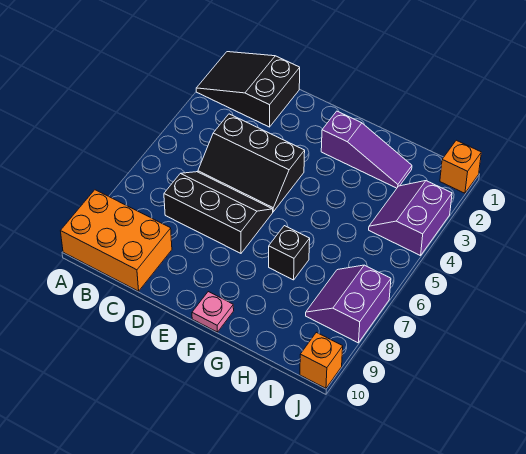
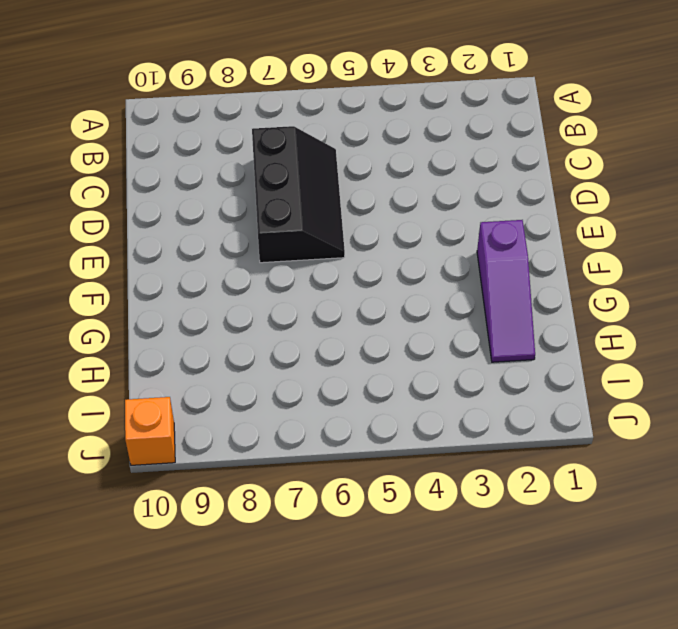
none -> black slope A1:C2 level 1 top C
none -> orange brick A9:C10 level 1

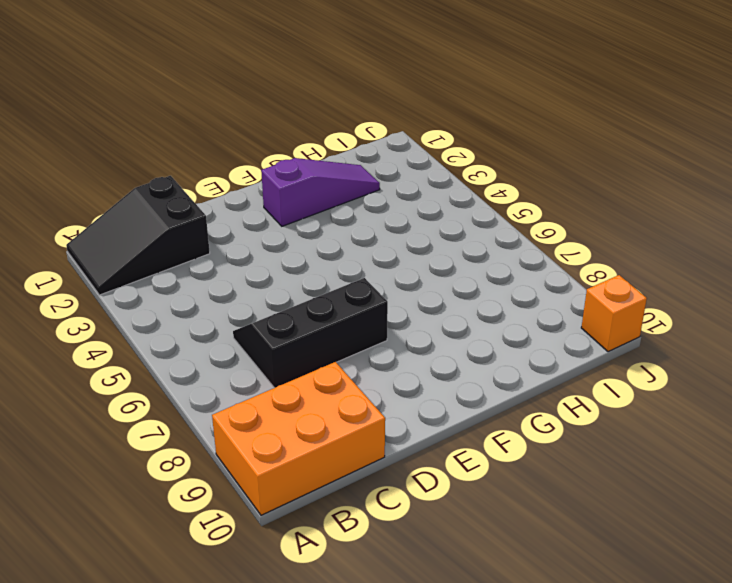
none -> black slope C4:E5 level 1 top 4
none -> pink plate F10 level 1

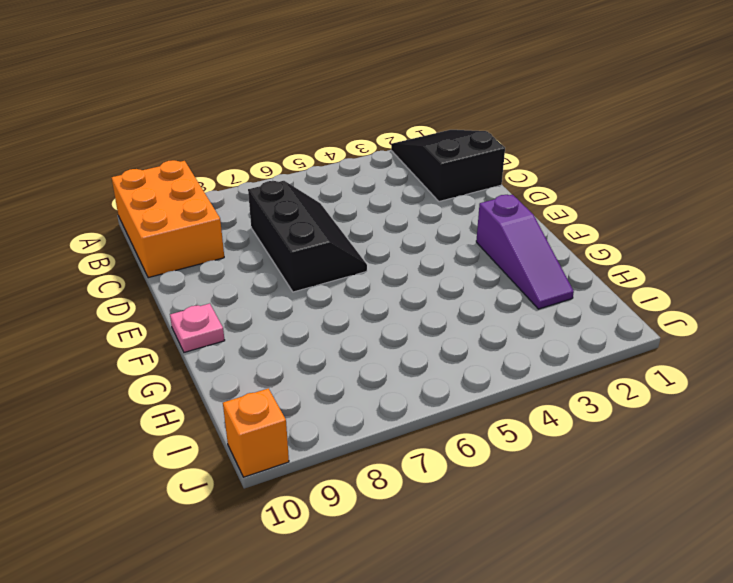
none -> black slope C4:E5 level 1 top 4
none -> black brick G7 level 1

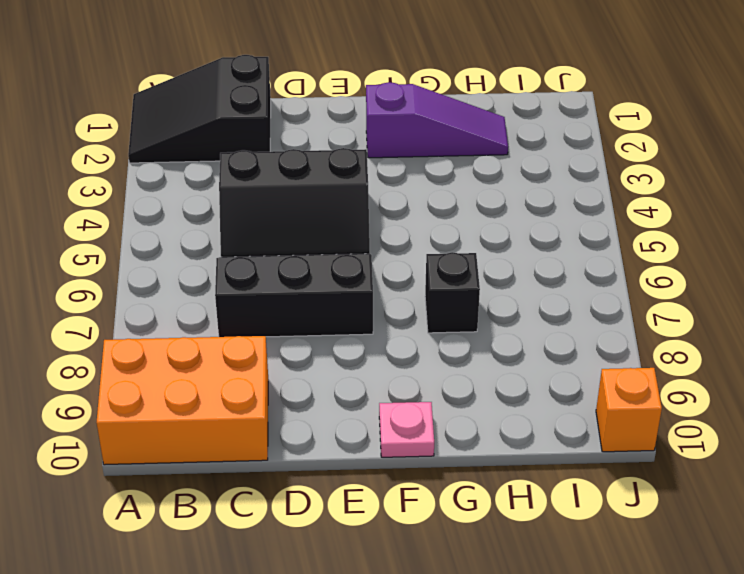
none -> purple slope I3:J4 level 1 top J
none -> purple slope I7:J8 level 1 top J

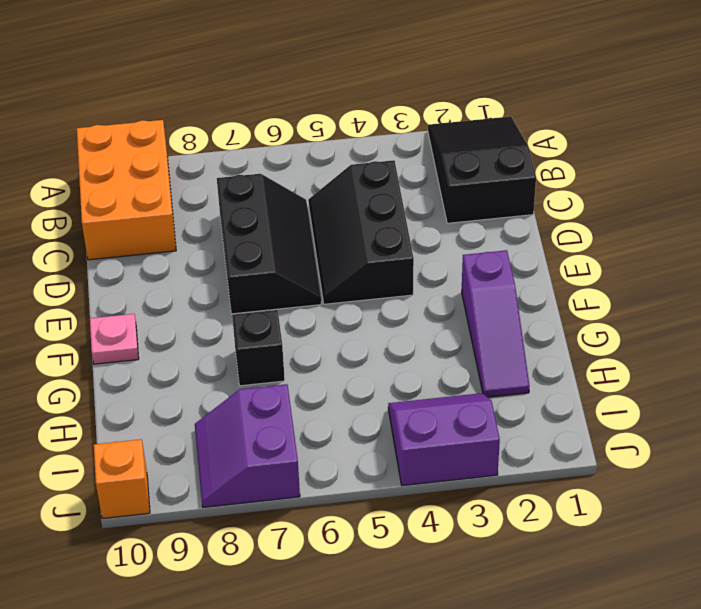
purple slope I7:J8 level 1 top 7 -> purple slope I7:J8 level 1 top J
none -> orange brick J1 level 1

